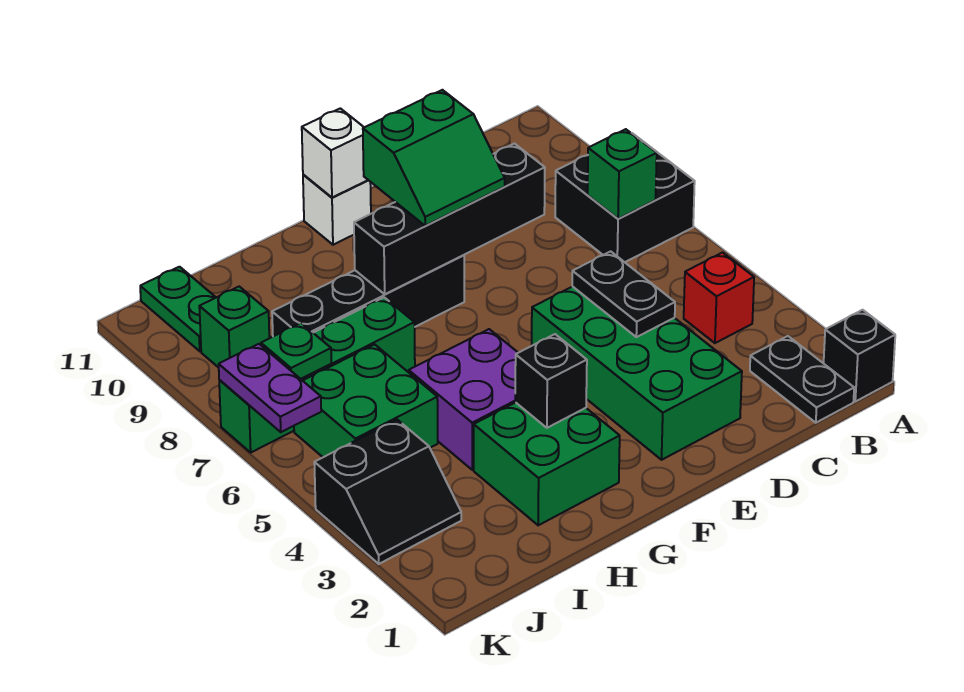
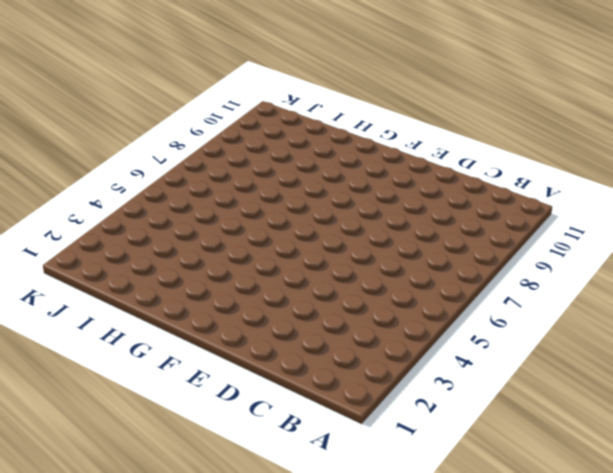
none -> black brick A1 level 1
none -> black brick A7:B8 level 1
none -> black plate B1:B2 level 1

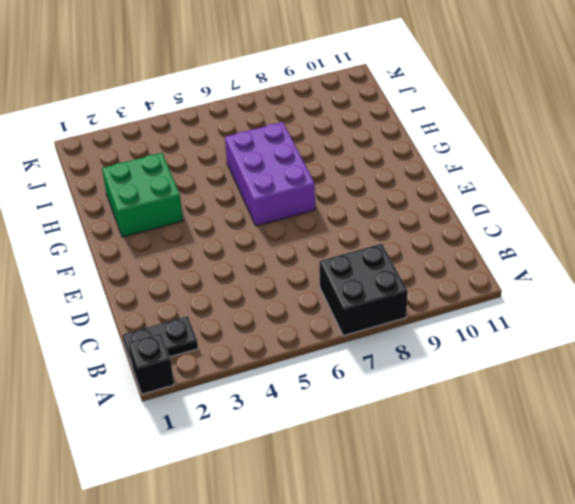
purple brick F6:H7 level 1 -> green brick H7:K7 level 1
none -> red brick B4 level 1
none -> green brick D2:E5 level 1
none -> black brick F8:I8 level 1

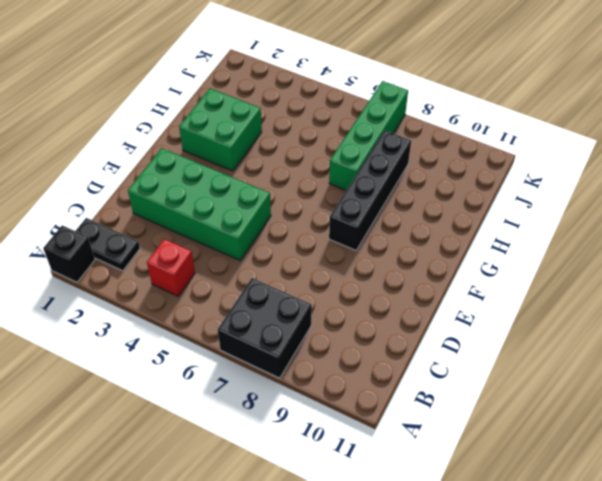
none -> white brick F11 level 1
none -> purple brick G4:H5 level 1
none -> green brick I5:J6 level 1

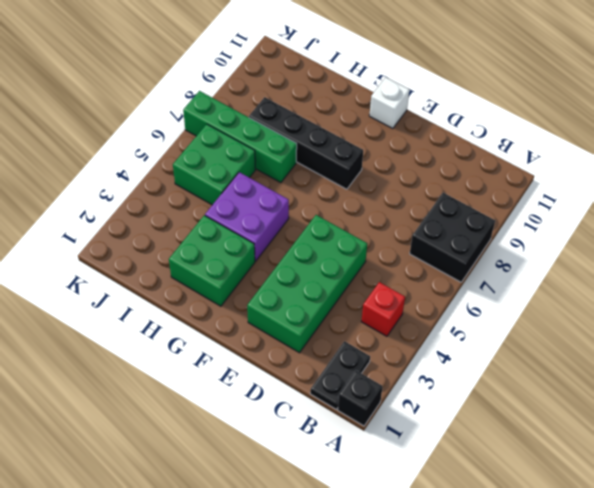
none -> black slope J3:K4 level 1 top 4
none -> green brick J9 level 1
none -> green plate J10:J11 level 1

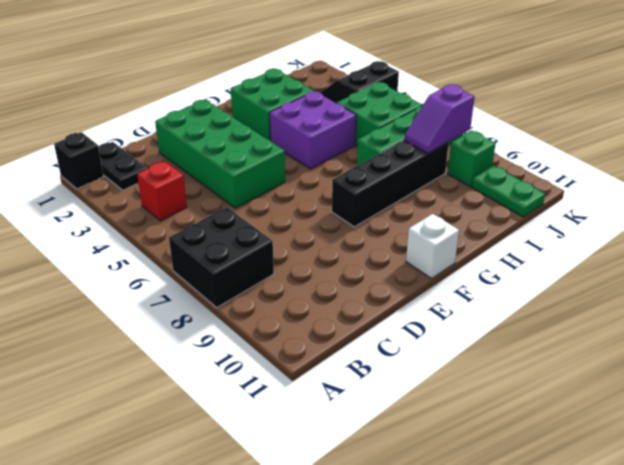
purple slope I8:J8 level 2 top J -> none
none -> green brick B7 level 2
none -> black plate D4:D5 level 2
none -> black brick D8:G8 level 2

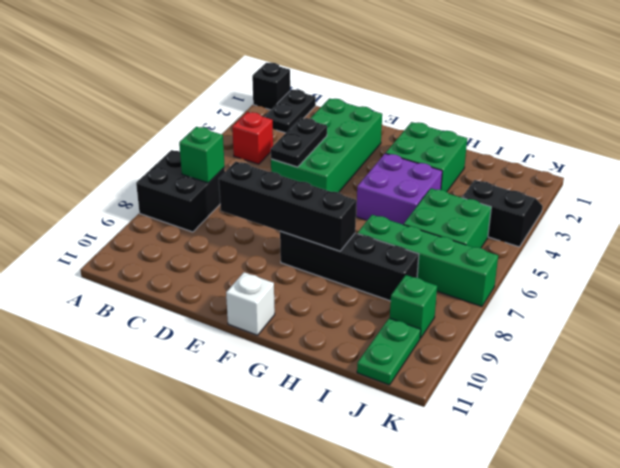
none -> white brick F11 level 2
none -> black brick G3 level 2
none -> green plate J7 level 2

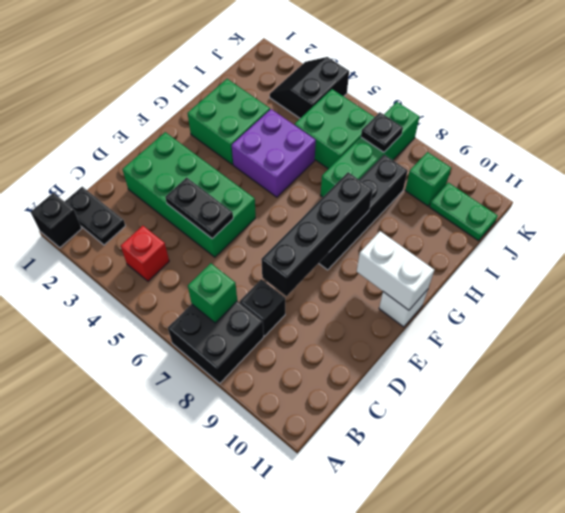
black brick C8 level 1 -> black brick G3 level 2
white brick F10:F11 level 2 -> white brick F11 level 2
black plate J7 level 2 -> green plate J7 level 2
none -> purple plate K6:K7 level 2
none -> green slope E8:F9 level 3 top 9

